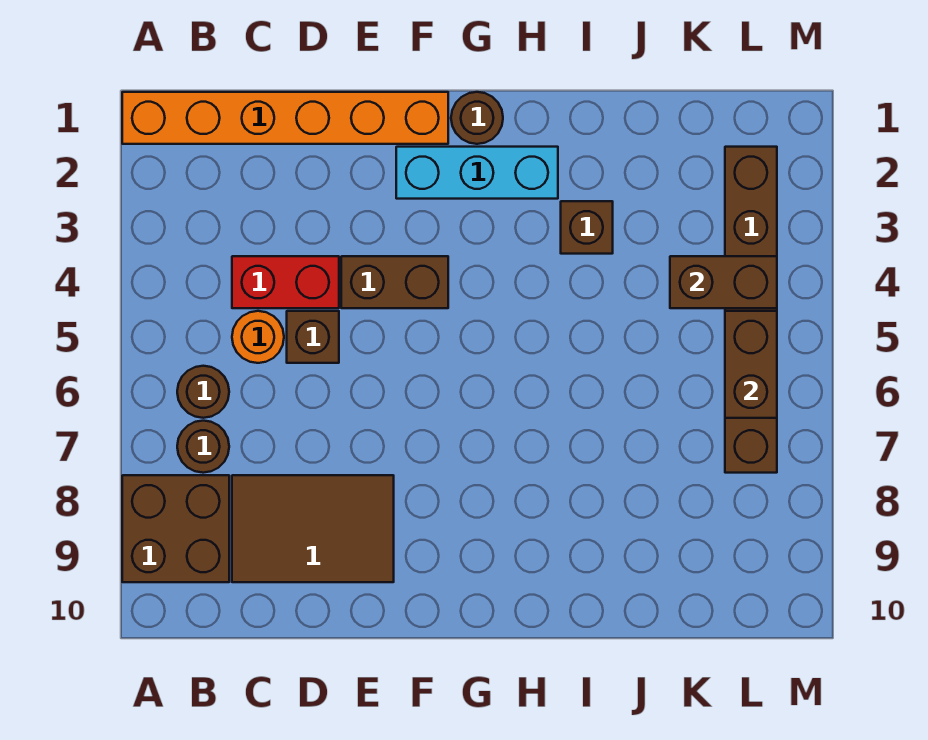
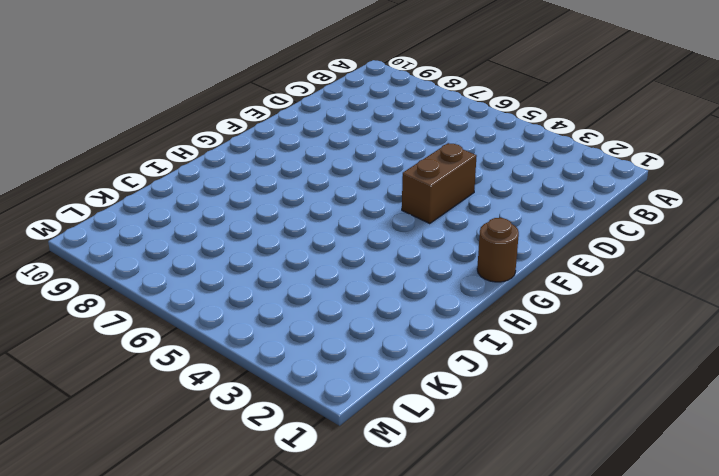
none -> orange brick A1:F1 level 1
none -> brown brick A8:B9 level 1
none -> brown round brick B6 level 1

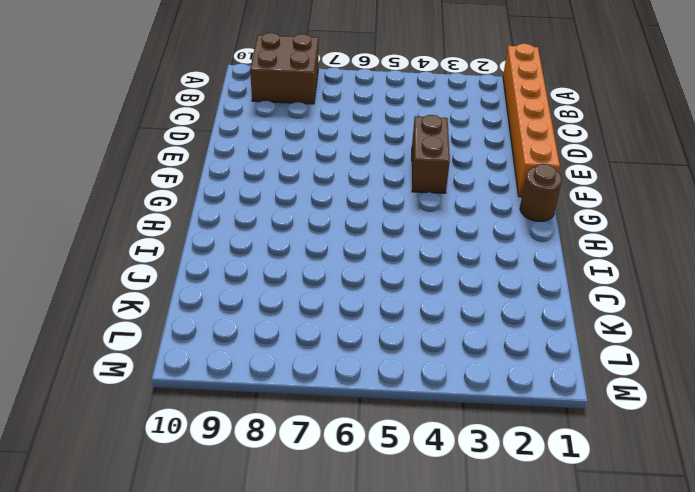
none -> brown round brick B6 level 1
none -> brown round brick B7 level 1
none -> red brick C4:D4 level 1

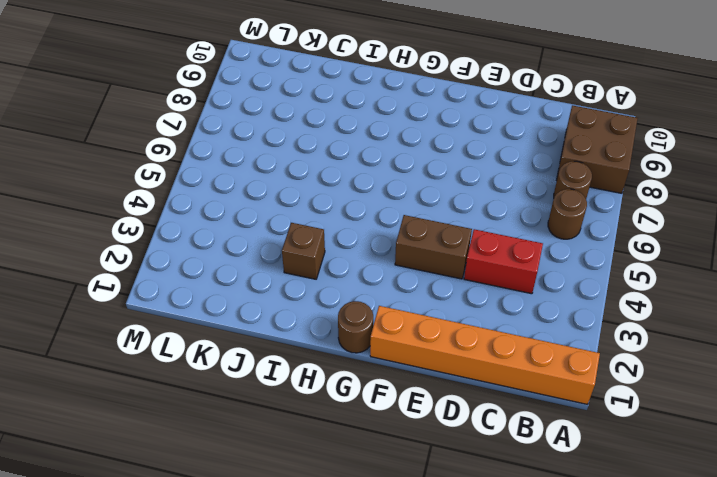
none -> orange round brick C5 level 1
none -> brown tile C8:E9 level 1
none -> brown brick D5 level 1

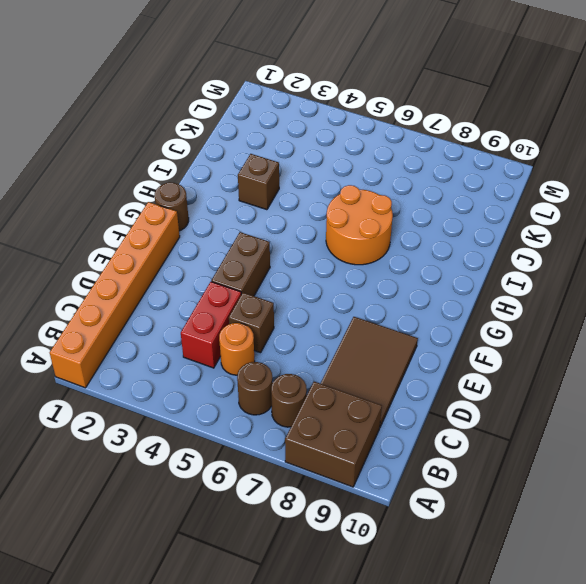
orange round brick H6:I7 level 1 -> none
none -> cyan brick F2:H2 level 1
none -> brown brick L2:L7 level 1
none -> brown brick K4:L4 level 2

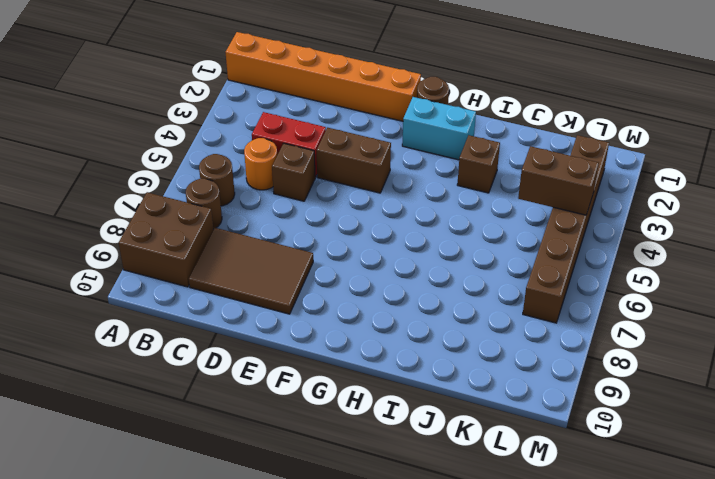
cyan brick G2:H2 level 1 -> cyan brick F2:H2 level 1
none -> brown brick L5:L6 level 2

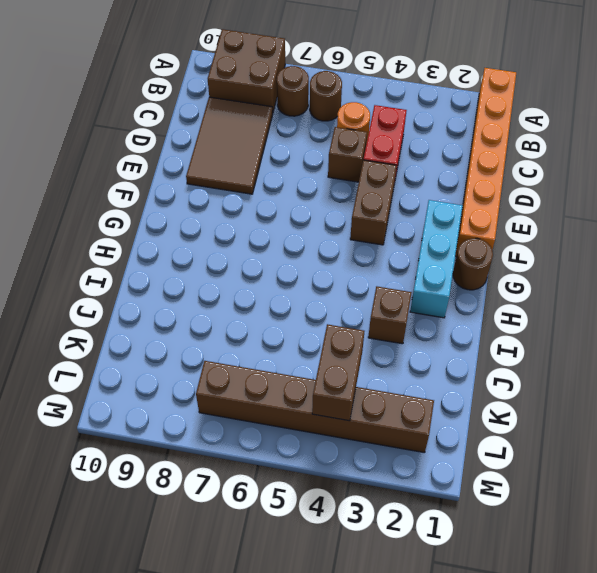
none -> brown brick L5:L6 level 2

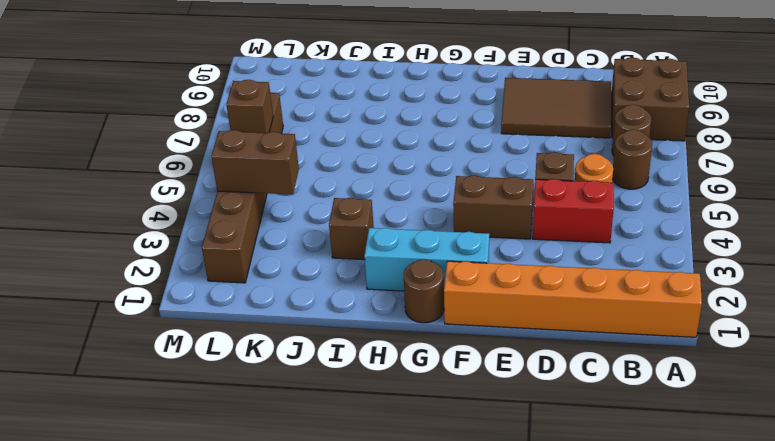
brown brick L6 level 2 -> brown brick L5:L6 level 2

